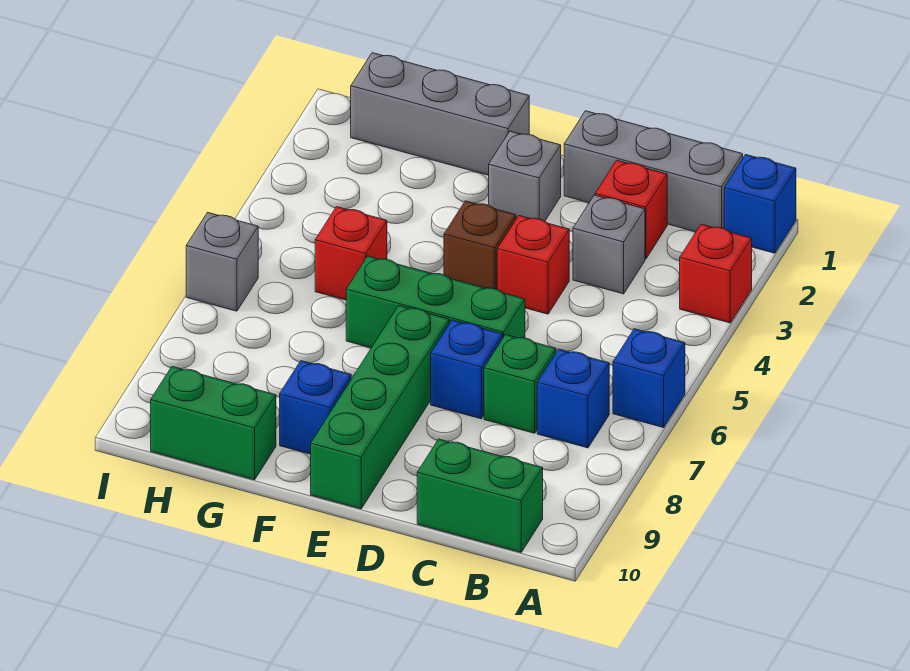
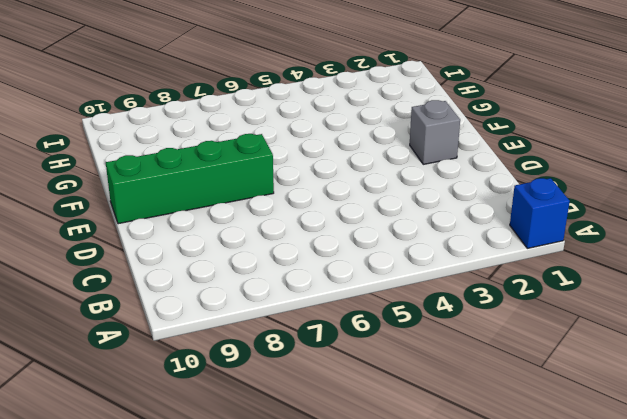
none -> red brick A3 level 1
none -> blue brick A6 level 1
none -> grey brick B1:D1 level 1

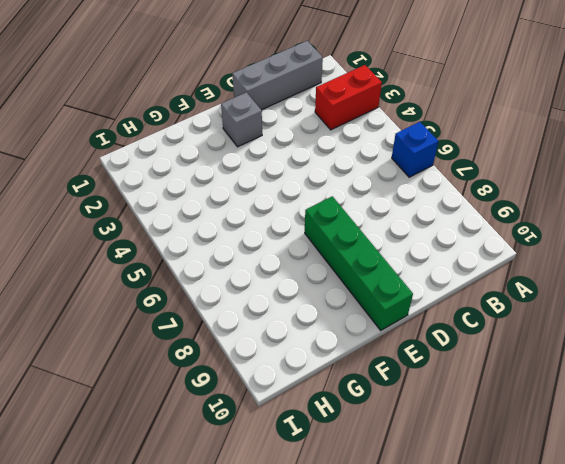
red brick A3:B3 level 1 -> red brick A3 level 1
none -> blue brick A1 level 1
none -> blue brick B7 level 1
none -> green brick B10:C10 level 1

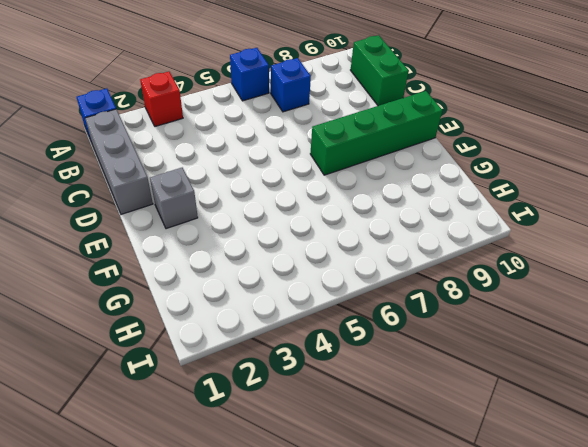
none -> red brick C2 level 1
none -> grey brick C3 level 1
none -> green brick C7 level 1

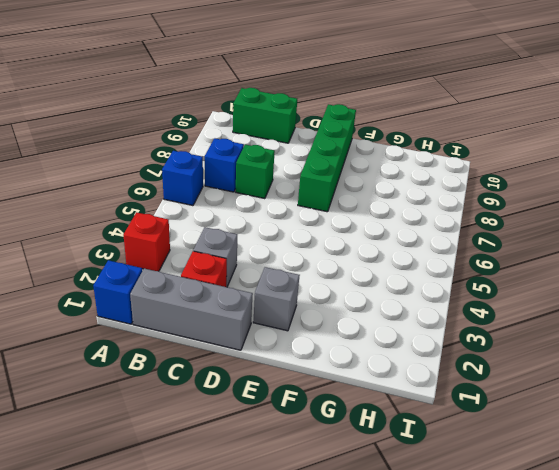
none -> red brick D4 level 1
none -> green brick D6:F6 level 1
none -> blue brick D7 level 1

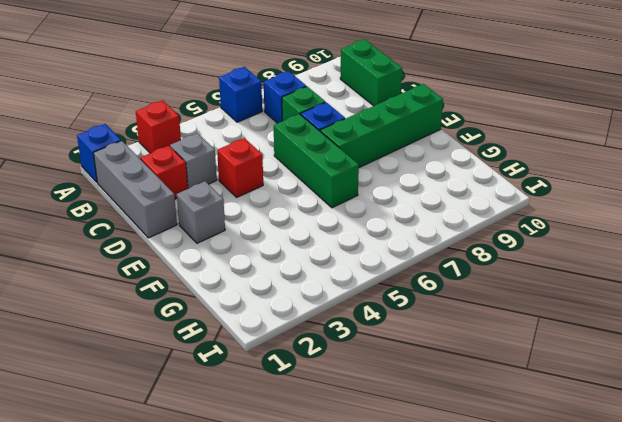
none -> brown brick E4 level 1
none -> grey brick F1:H1 level 1
none -> blue brick F9 level 1

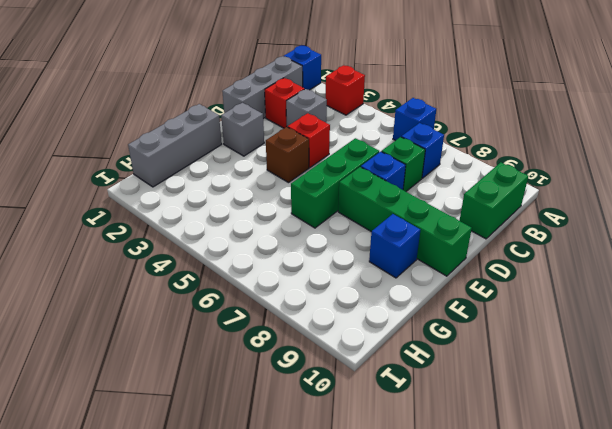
none -> red brick G5 level 1
none -> green brick G10:H10 level 1
none -> grey brick I6 level 1

